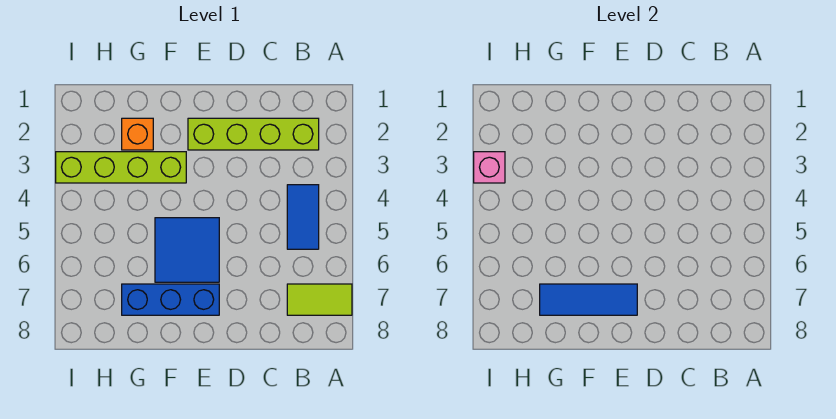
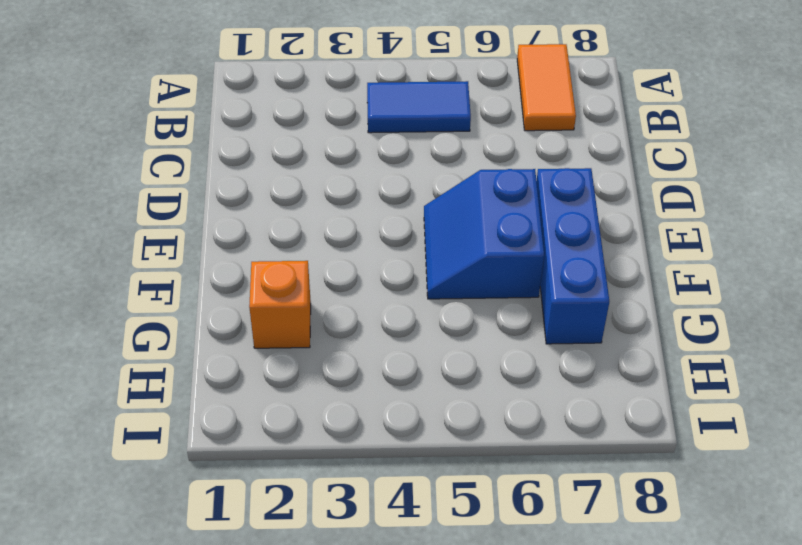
orange tile A7:B7 level 1 -> lime tile A7:B7 level 1
blue slope E5:F6 level 1 top 6 -> blue tile E5:F6 level 1
none -> lime brick B2:E2 level 1
none -> lime brick F3:I3 level 1

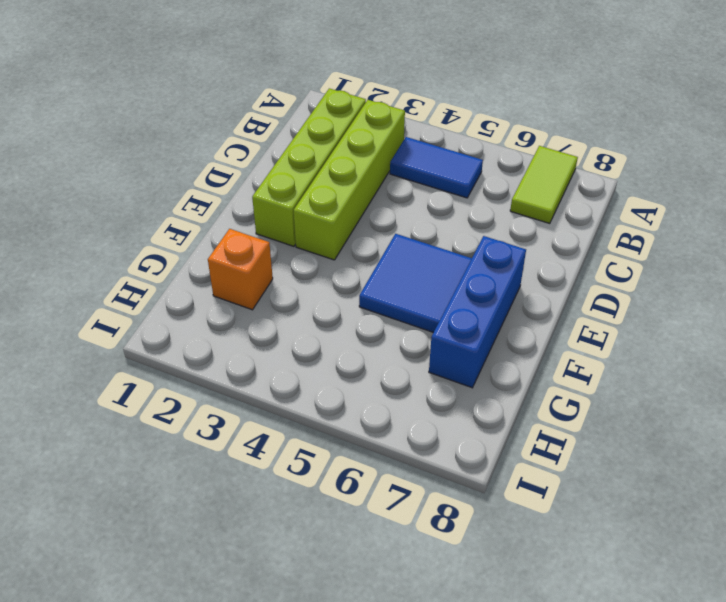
lime brick B3:E3 level 1 -> lime brick F3:I3 level 1
none -> blue tile E7:G7 level 2
none -> pink brick I3 level 2

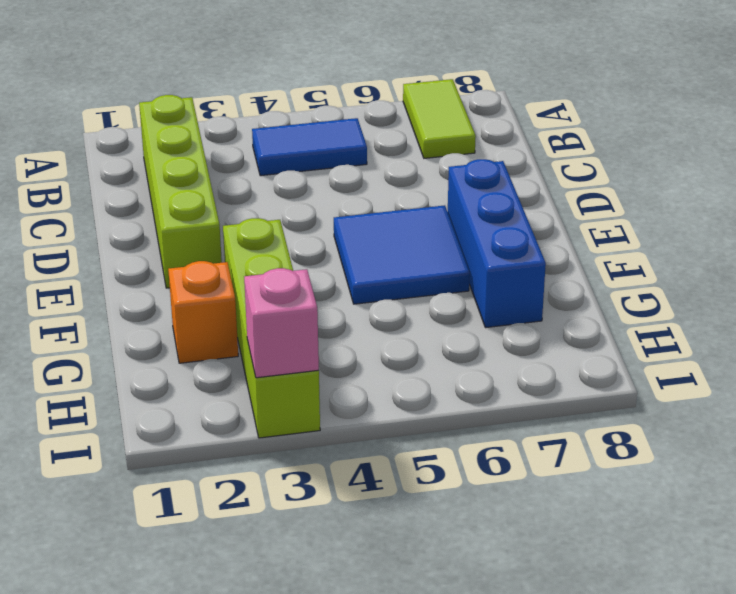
none -> blue tile E7:G7 level 2

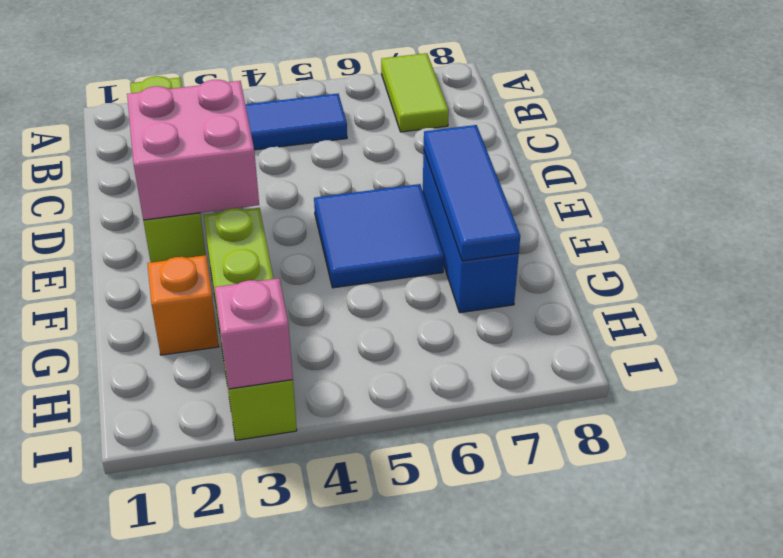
pink brick D2:E3 level 2 -> none

